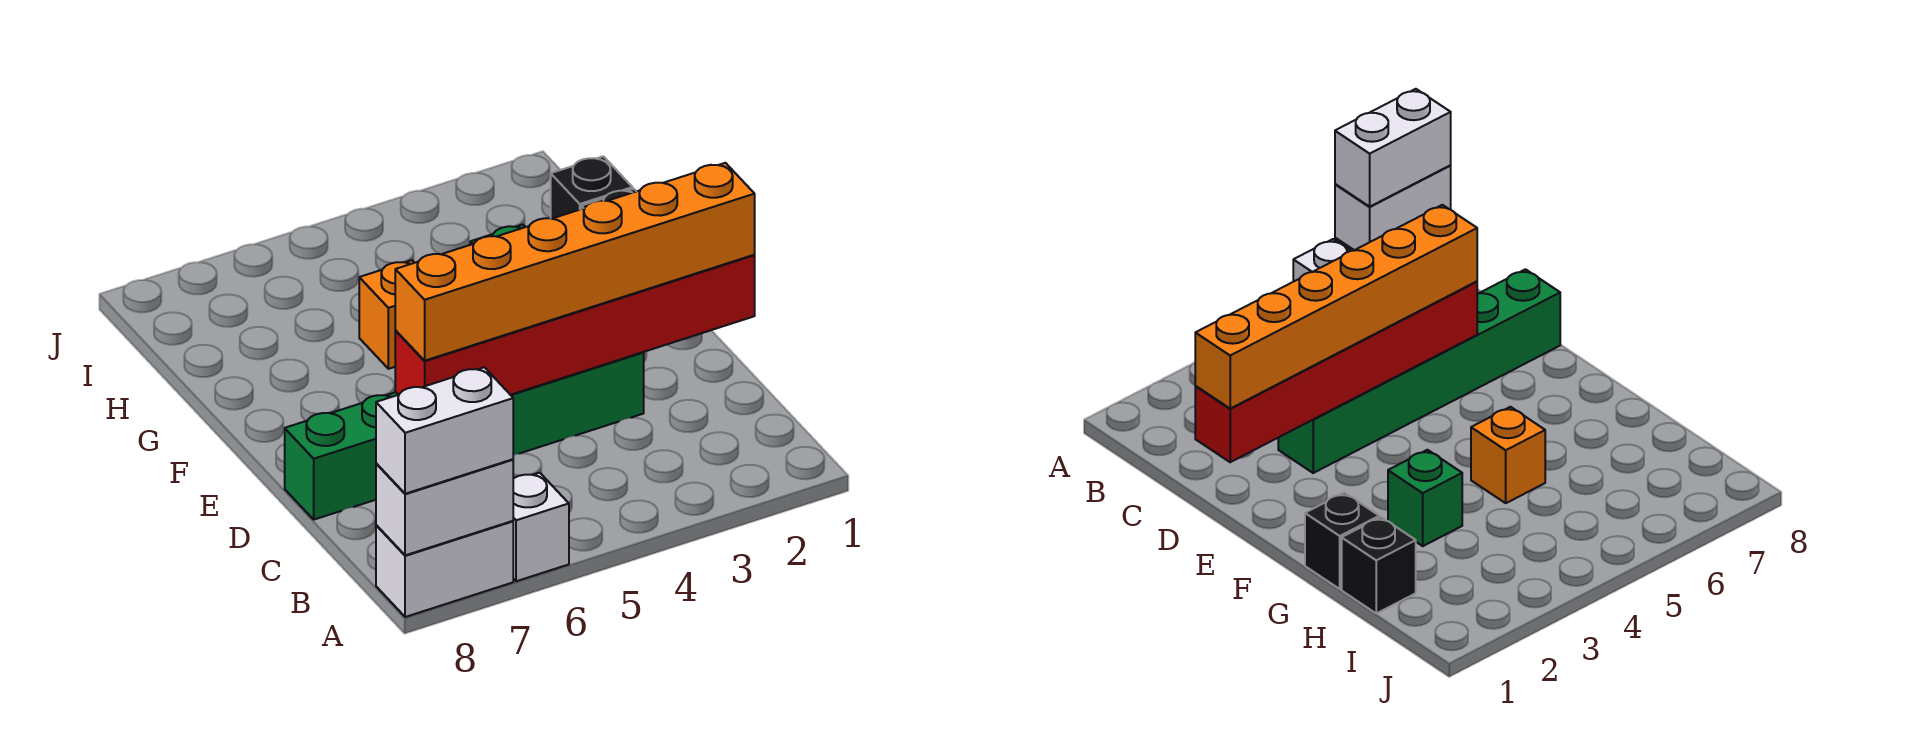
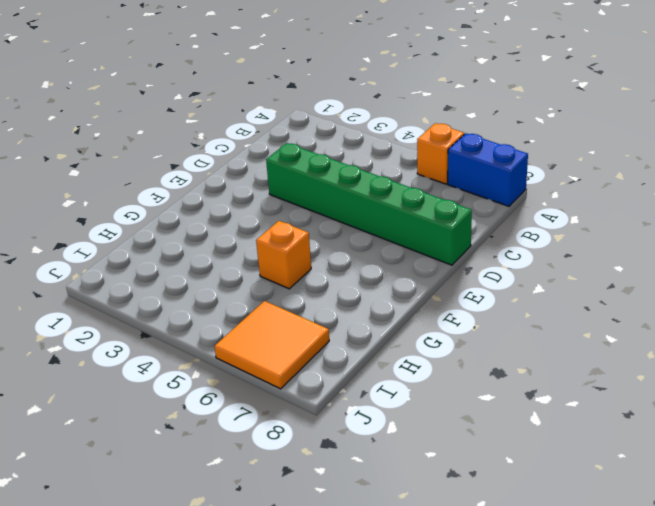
orange brick A6 level 1 -> white brick A6 level 1
blue brick A7:A8 level 1 -> white brick A7:A8 level 1
orange tile I6:J7 level 1 -> none
none -> black brick G1 level 1
none -> green brick G3 level 1

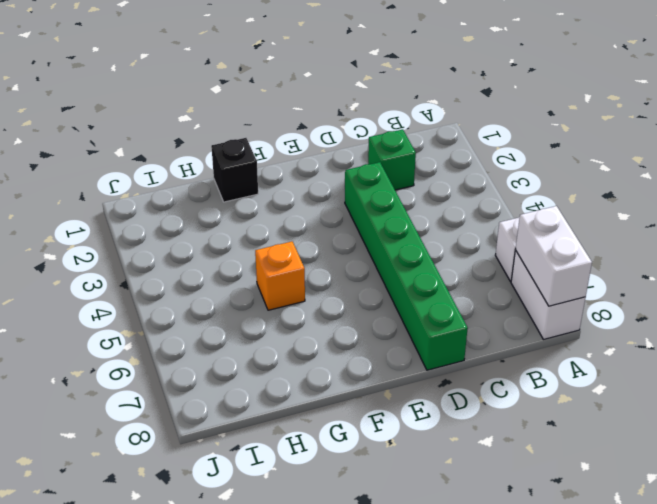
green brick C2 level 1 -> green brick G3 level 1
none -> black brick H1 level 1
none -> red brick D1:D6 level 2

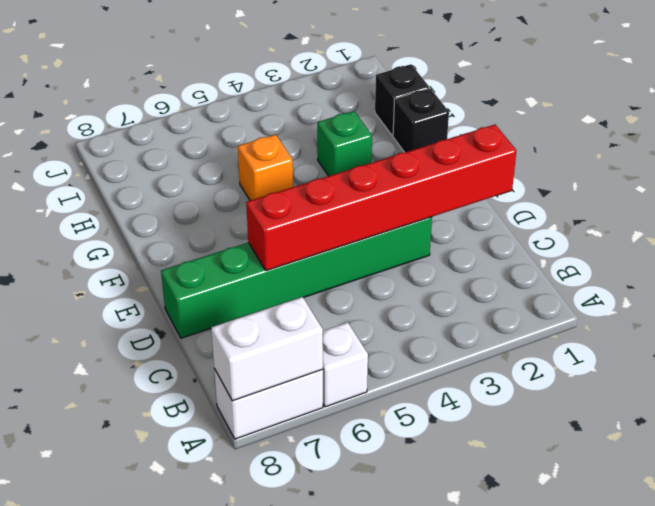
none -> white brick A7:A8 level 3
none -> orange brick D1:D6 level 3

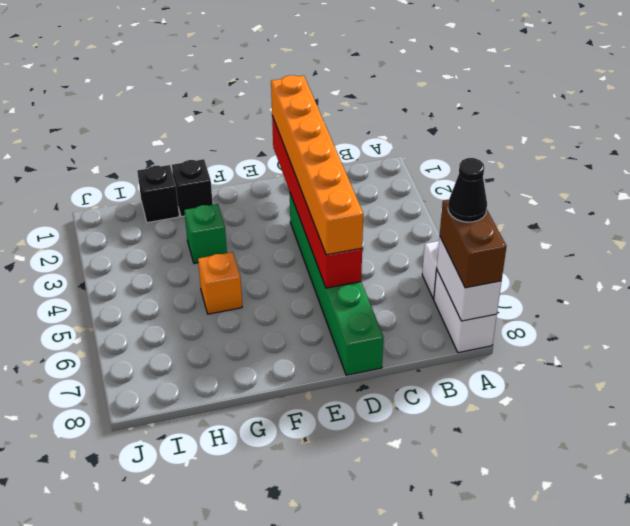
brown brick A7:A8 level 3 -> white brick A7:A8 level 3
black cone A7 level 4 -> none

